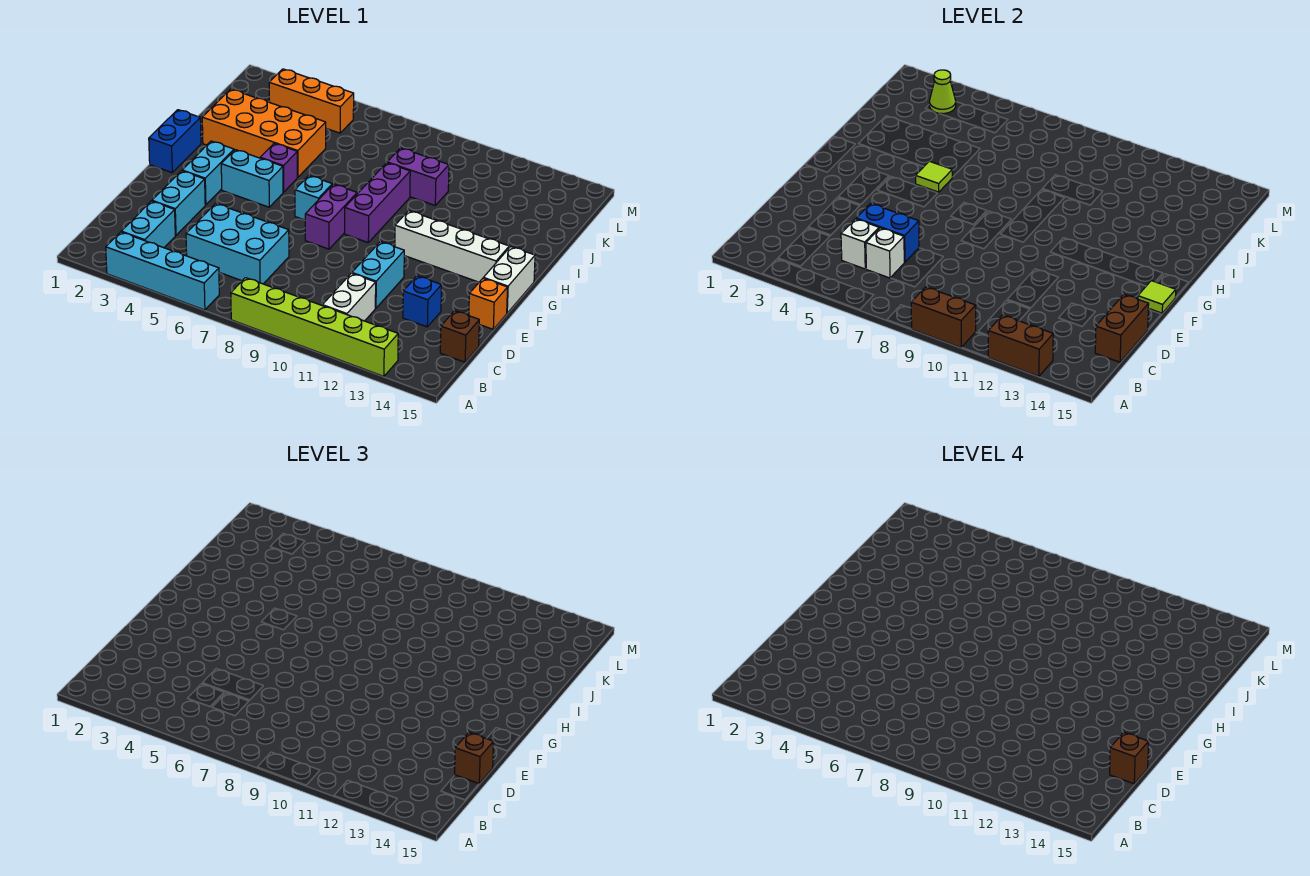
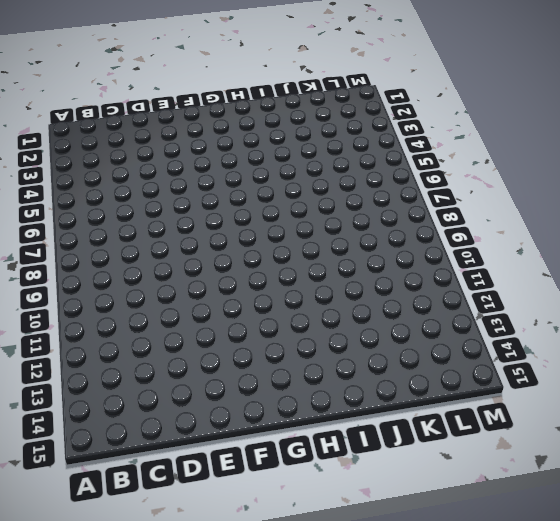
none -> cyan brick A3:A6 level 1
none -> lime brick A8:A13 level 1
none -> cyan brick B3:C3 level 1
none -> white brick B11:C11 level 1

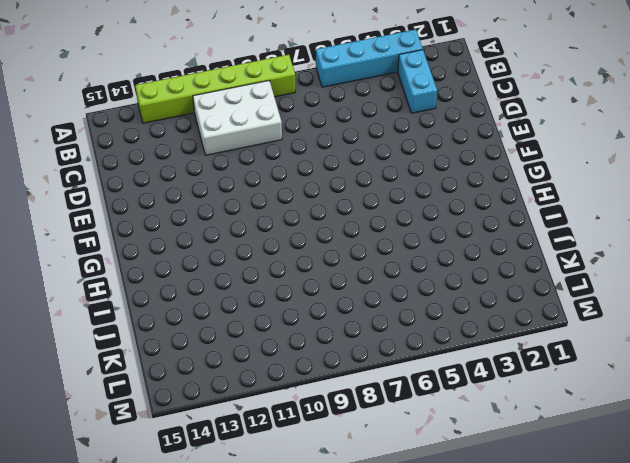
white brick B9:C11 level 1 -> white brick B11:C11 level 1
none -> cyan brick C5:D7 level 1
none -> brown brick C15 level 1
none -> cyan brick D3:E3 level 1
none -> cyan brick D11:E11 level 1

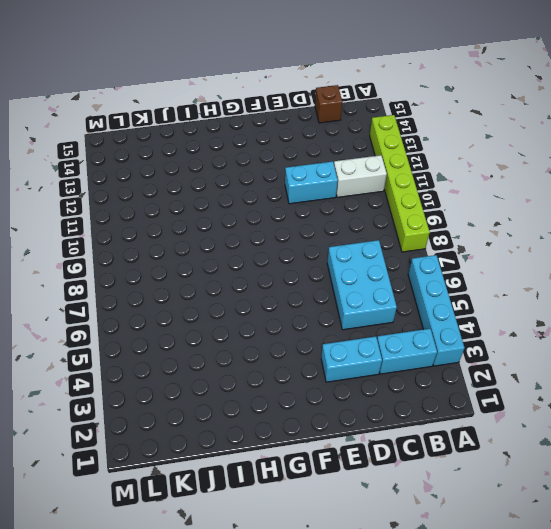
none -> blue brick D13 level 1
none -> orange brick E15 level 1
none -> cyan brick F3:G3 level 1
none -> purple brick F8:G8 level 1

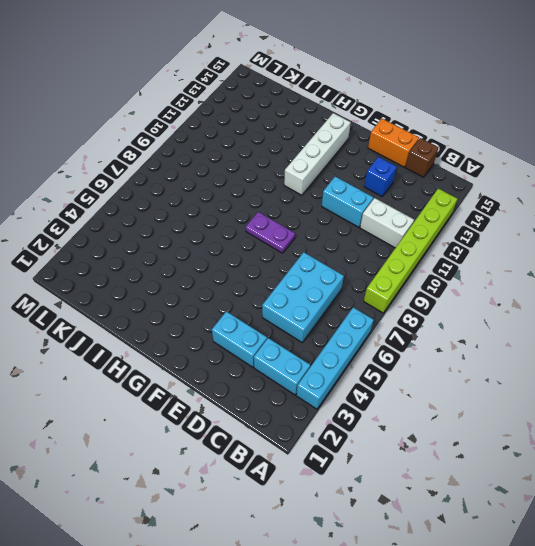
orange brick D15:E15 level 1 -> orange brick E15 level 1
purple plate F8:G8 level 1 -> purple brick F8:G8 level 1
none -> cyan brick F3:G3 level 1
none -> white brick F15:G15 level 1
none -> blue brick G1:H1 level 1
none -> cyan brick G4:G5 level 1

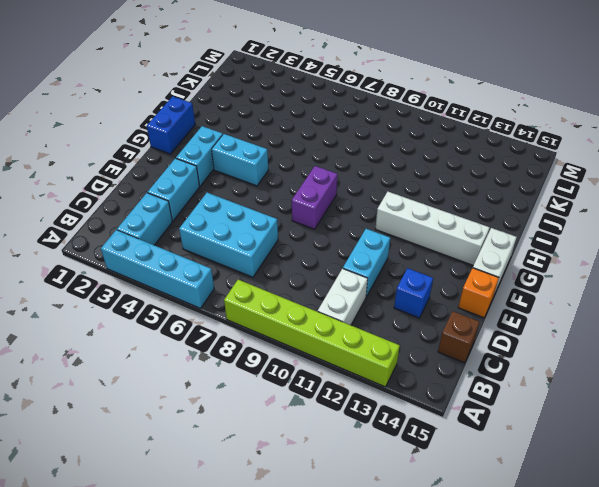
none -> cyan brick G7 level 1
none -> purple brick G9:I9 level 1
none -> purple brick H5 level 1
none -> orange brick I2:J5 level 1

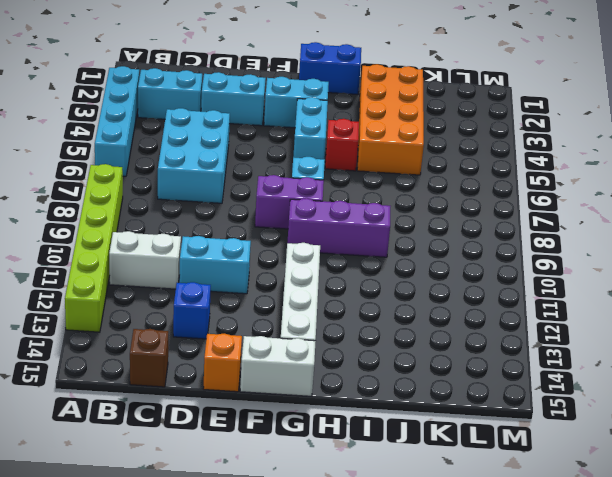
red brick H5 level 1 -> purple brick H5 level 1
none -> purple brick J9:J10 level 1
none -> orange brick L3:L5 level 1
none -> brown brick A9:A10 level 2
none -> brown brick A12:A13 level 2

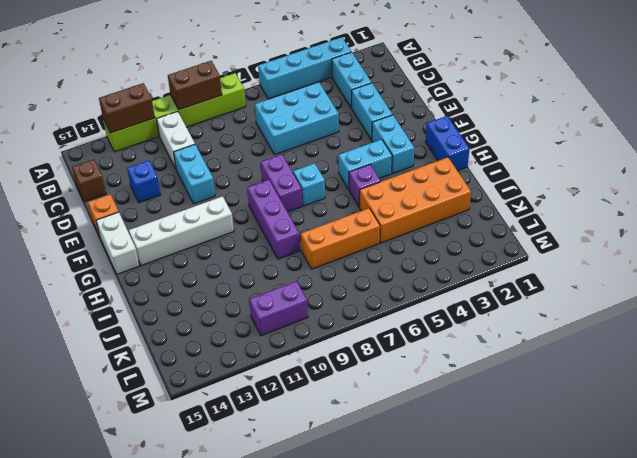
orange brick J6:J8 level 1 -> orange brick L3:L5 level 1
purple brick L10:L11 level 1 -> purple brick J9:J10 level 1
none -> white brick C5 level 2
none -> white brick C6 level 2
none -> brown brick C15:D15 level 2
none -> blue brick D5:D6 level 2

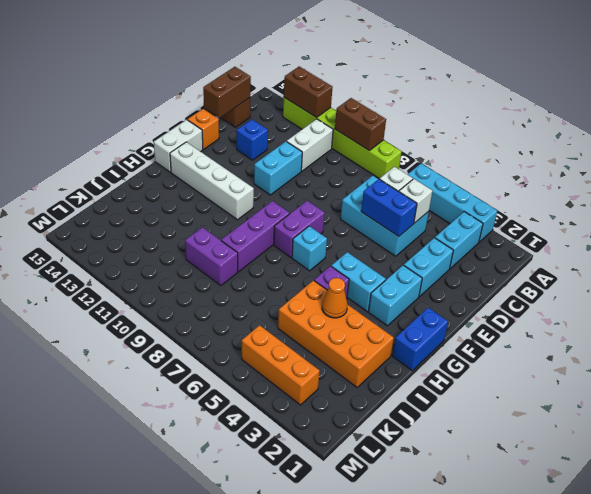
orange cone I4 level 2 -> none
none -> lime tile F15 level 2
none -> lime tile H5 level 2
none -> lime cone L3 level 2
none -> brown brick D15 level 3

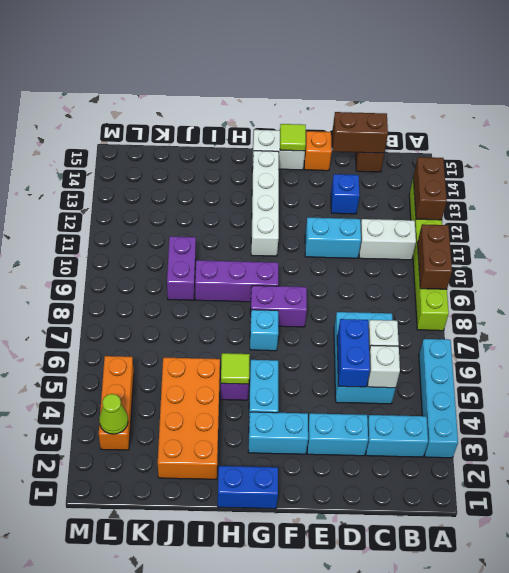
none -> brown brick D15 level 3
none -> brown brick D15 level 4

